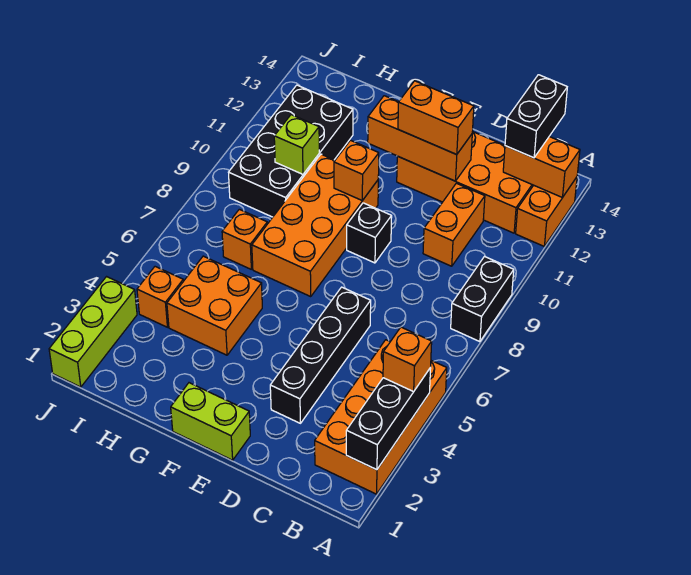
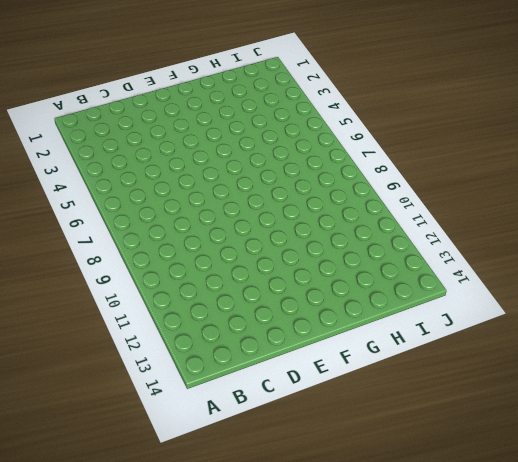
none -> orange brick A2:B5 level 1
none -> black brick A8:A9 level 1
none -> orange brick A12:A13 level 1

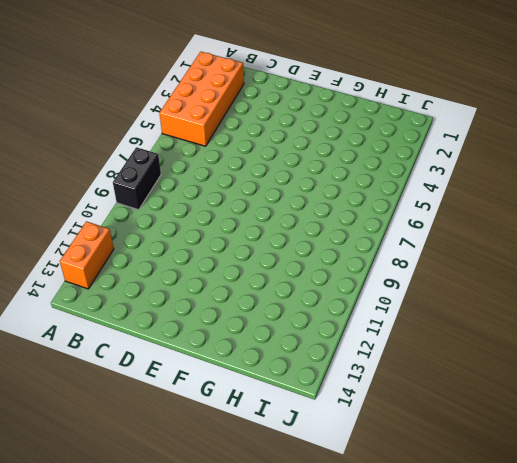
none -> orange brick B12:E13 level 1
none -> orange brick C10:C11 level 1
none -> black brick D3:D6 level 1

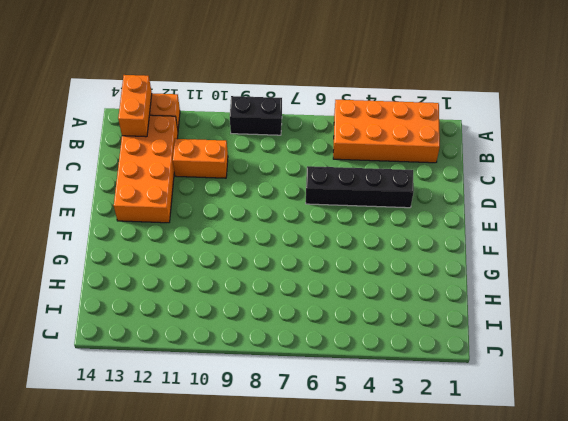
none -> lime brick E1:F1 level 1
none -> black brick E9 level 1
none -> orange brick F7:G10 level 1

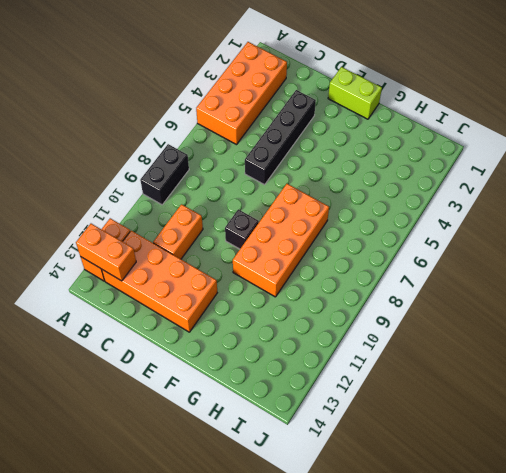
none -> orange brick G4:H5 level 1
none -> orange brick H7 level 1
none -> black brick H9:I12 level 1

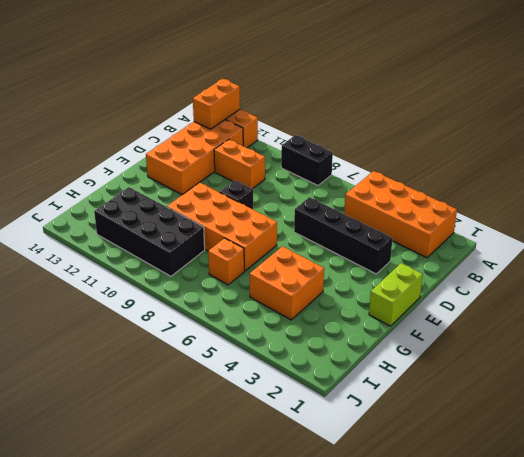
none -> orange brick I4 level 1
none -> lime brick J1:J3 level 1
none -> black brick A2:A4 level 2

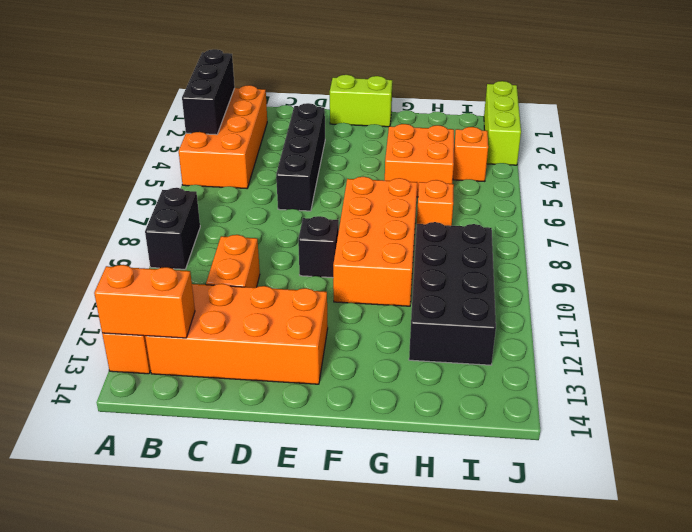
none -> orange brick D12:F12 level 2
none -> orange brick F10 level 2
none -> lime brick H10 level 2

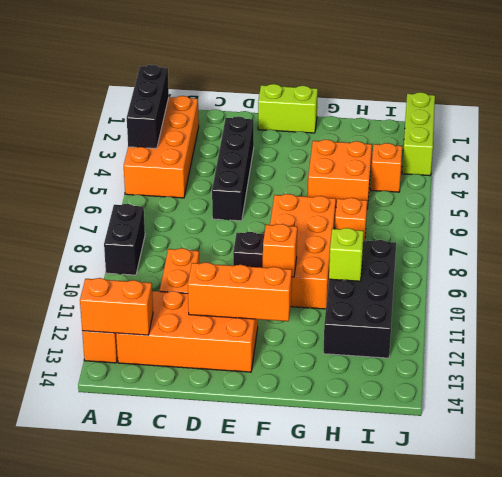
none -> orange brick A4 level 3
none -> black brick B13:B14 level 3
none -> orange brick D12:E12 level 3

